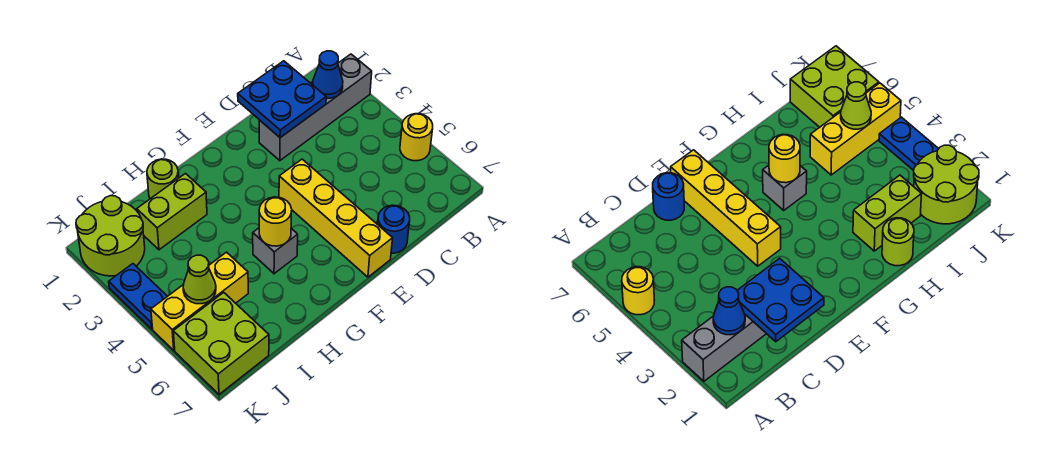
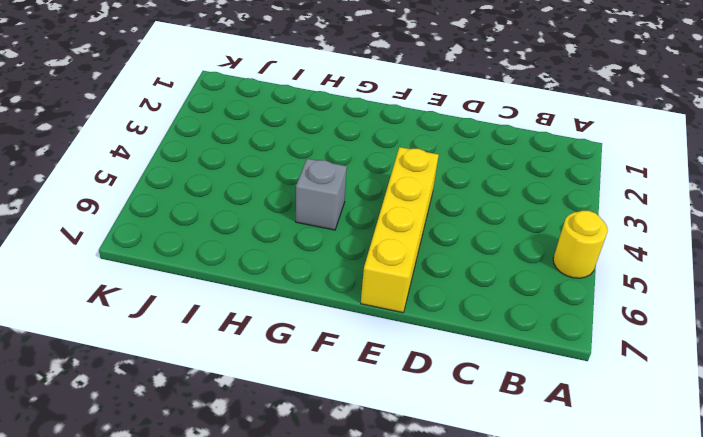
none -> grey brick A2:D2 level 1
none -> blue round brick D7 level 1
none -> lime round brick H1 level 1

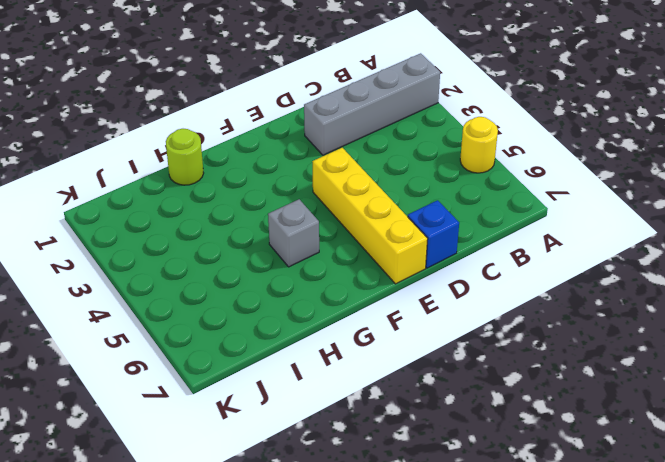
blue brick D7 level 1 -> blue round brick D7 level 1
none -> lime brick H2:I2 level 1
none -> yellow brick I5:K5 level 1
none -> lime round brick J1:K2 level 1

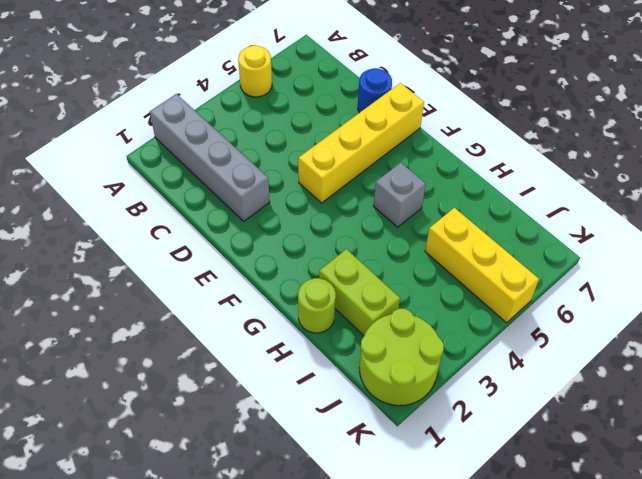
none -> lime brick J6:K7 level 1
none -> blue plate K3:K4 level 1
none -> blue cone B2 level 2

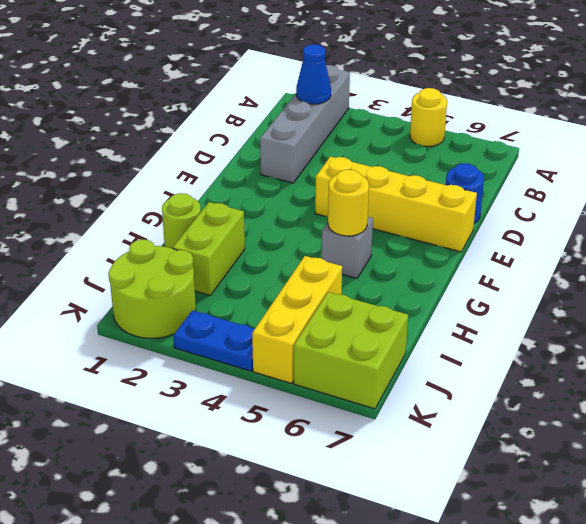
none -> blue plate C1:D2 level 2
none -> lime cone J5 level 2

